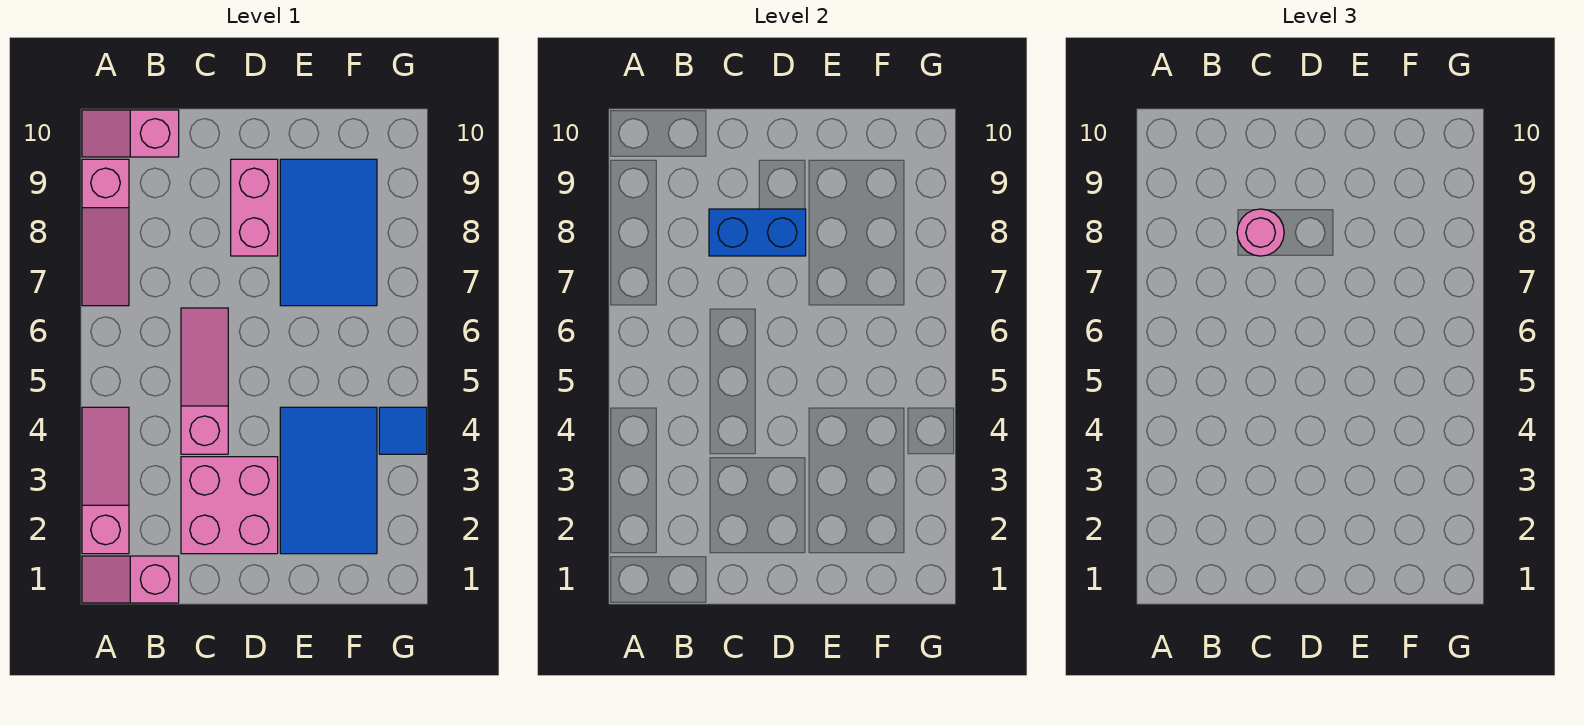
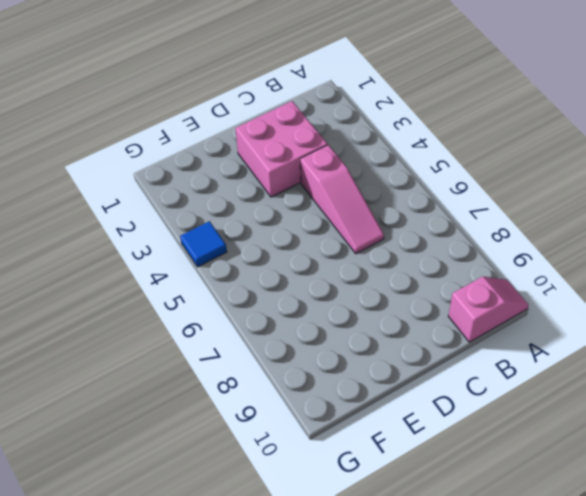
none -> pink slope A1:B1 level 1 top B
none -> pink slope A2:A4 level 1 top 2
none -> pink slope A7:A9 level 1 top 9

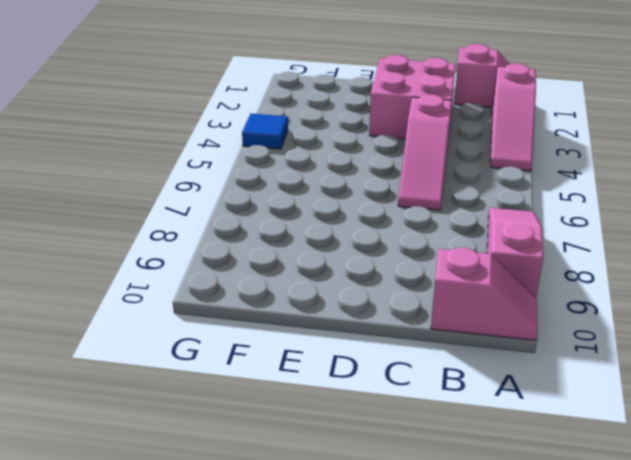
none -> pink brick D8:D9 level 1
none -> blue tile E2:F4 level 1
none -> blue tile E7:F9 level 1

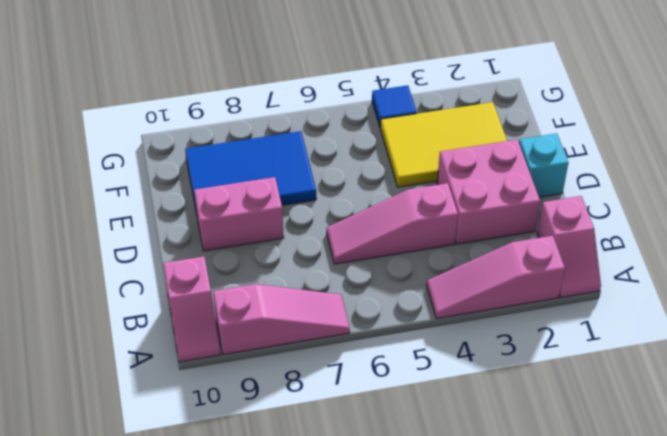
cyan brick D1 level 1 -> none
yellow tile E2:F4 level 1 -> blue tile E2:F4 level 1
none -> blue brick C8:D8 level 2
none -> pink round brick C8 level 3

